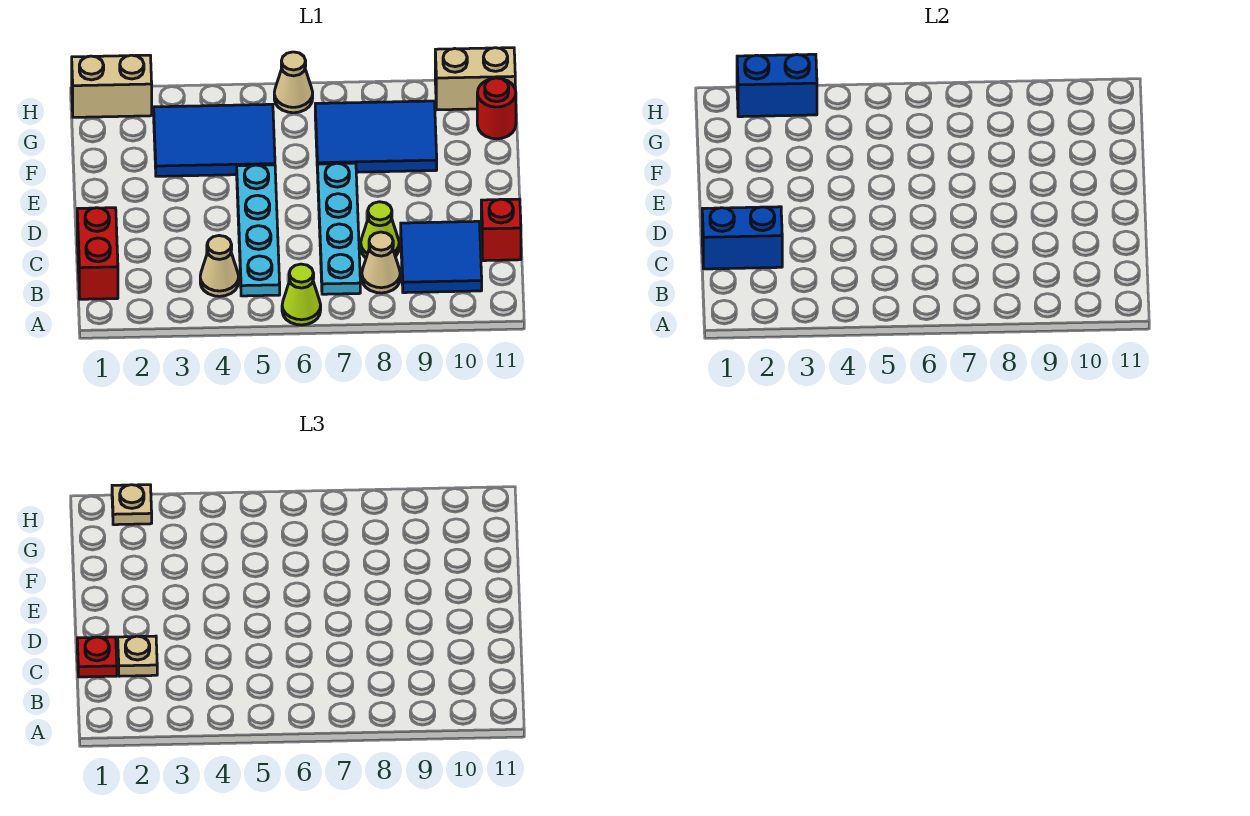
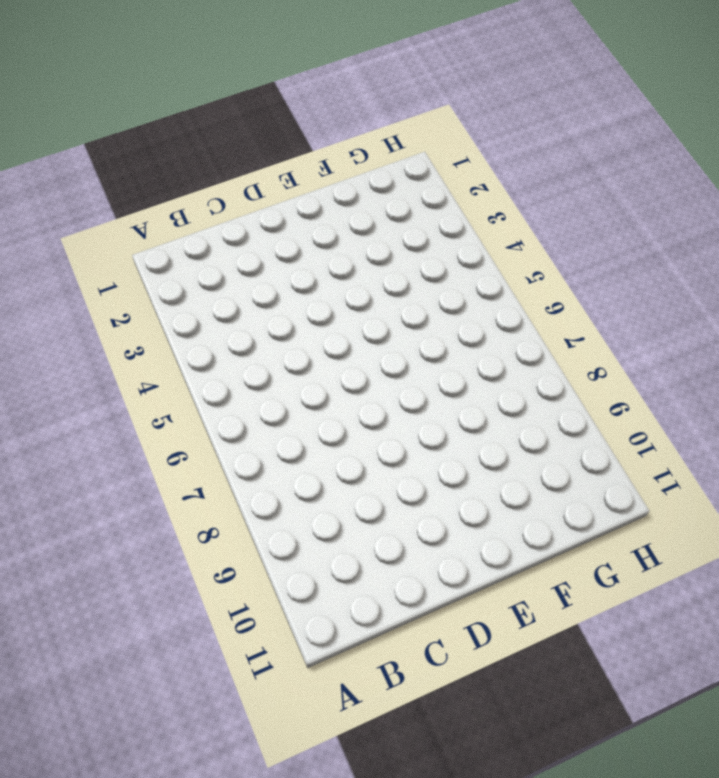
none -> lime cone A6 level 1
none -> red brick B1:C1 level 1
none -> tan cone B4 level 1

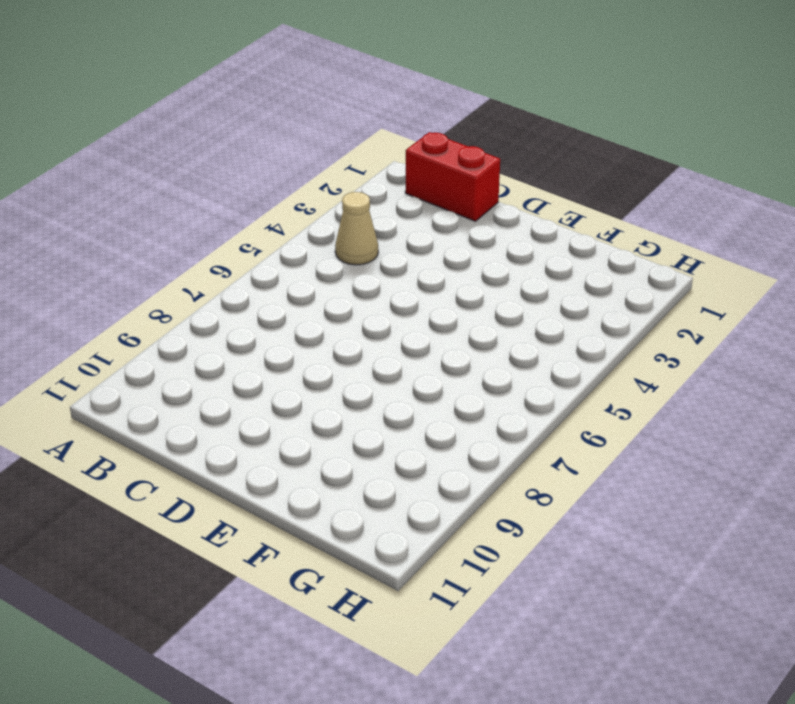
none -> lime cone A6 level 1
none -> cyan plate B5:E5 level 1
none -> cyan plate B7:E7 level 1

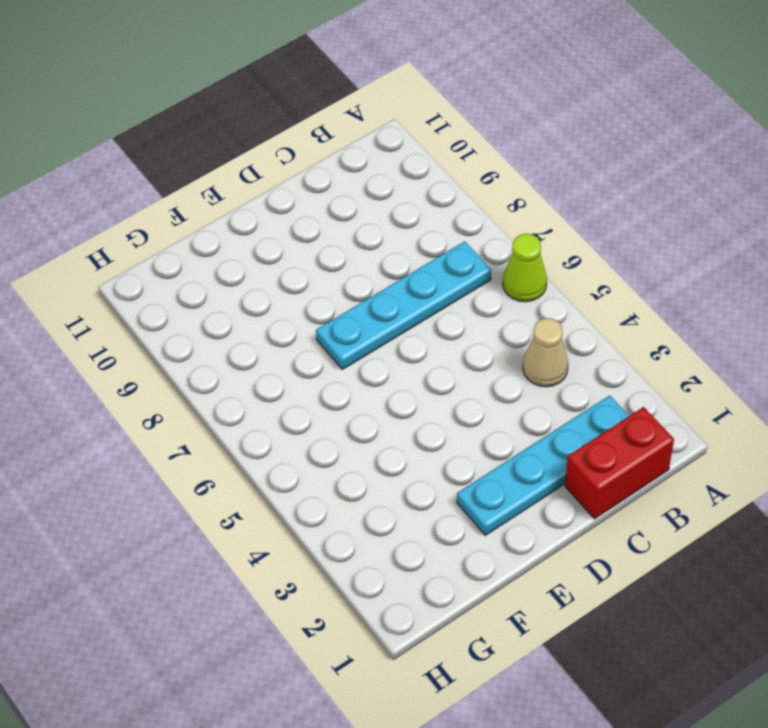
cyan plate B2:E2 level 1 -> cyan plate B5:E5 level 1
none -> tan cone B8 level 1
none -> blue tile B9:C10 level 1
none -> lime cone C8 level 1

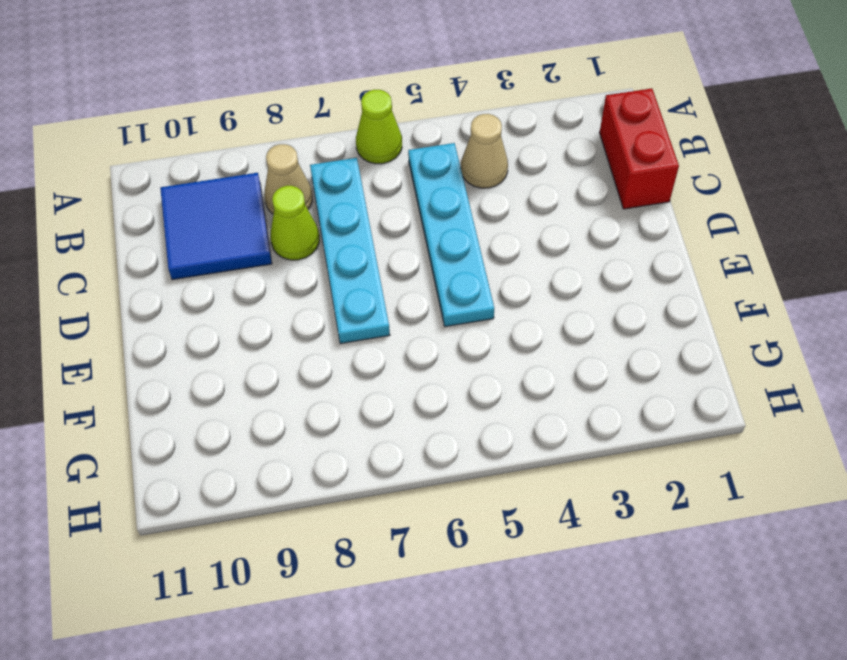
none -> red brick C11 level 1
none -> blue tile F3:G5 level 1
none -> blue tile F7:G9 level 1

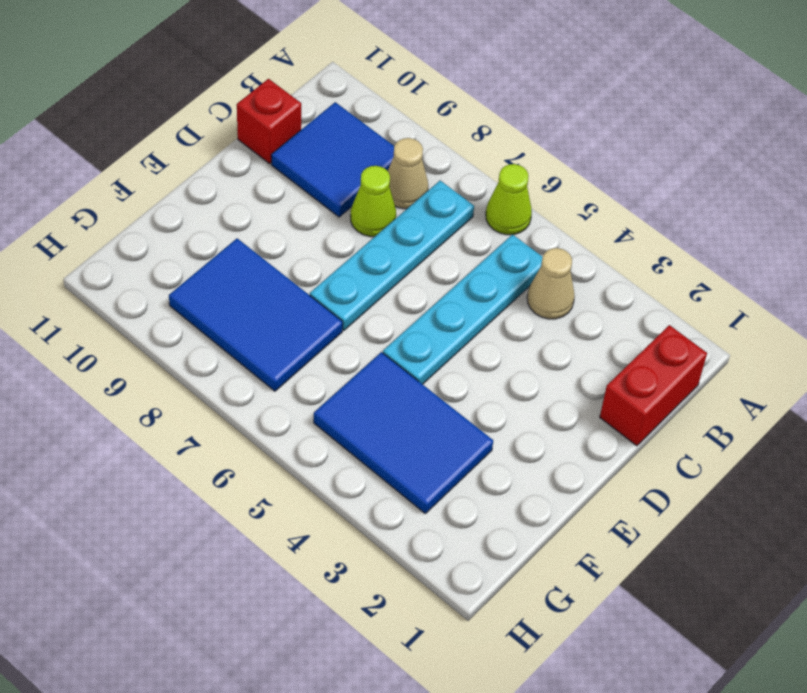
none -> red round brick G11 level 1
none -> tan brick H1:H2 level 1
none -> tan cone H6 level 1

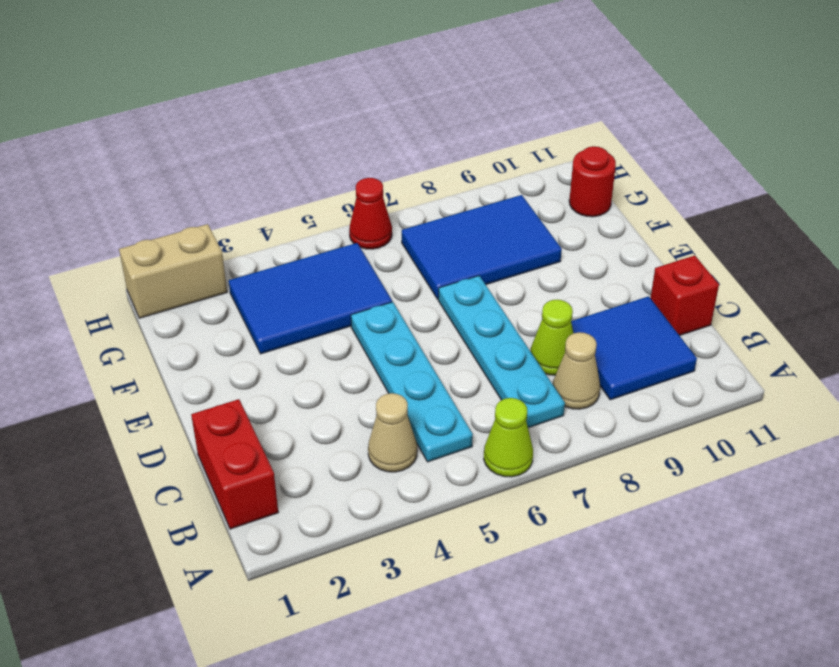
red cone H6 level 1 -> tan cone H6 level 1
none -> tan brick H10:H11 level 1
none -> blue brick C1:C2 level 2
none -> blue brick H2:H3 level 2

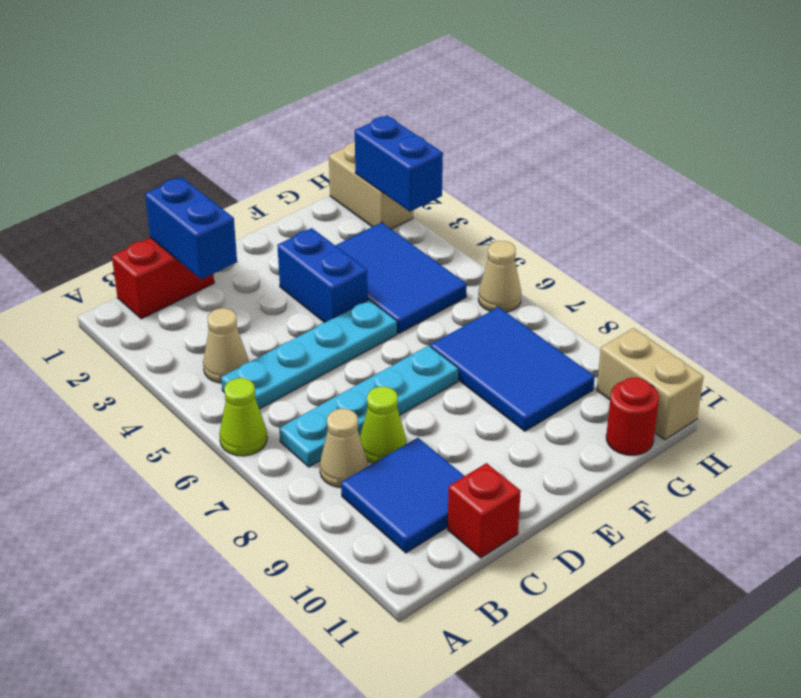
blue brick E3:E4 level 1 -> none
none -> red plate C1 level 3
none -> tan plate C2 level 3
none -> tan plate H2 level 3

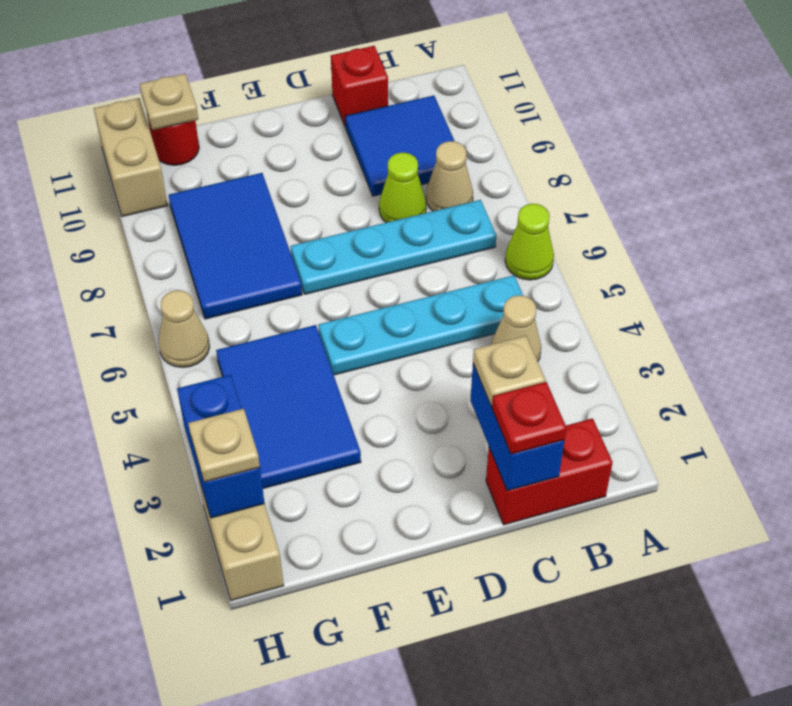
tan plate G11 level 2 -> none

